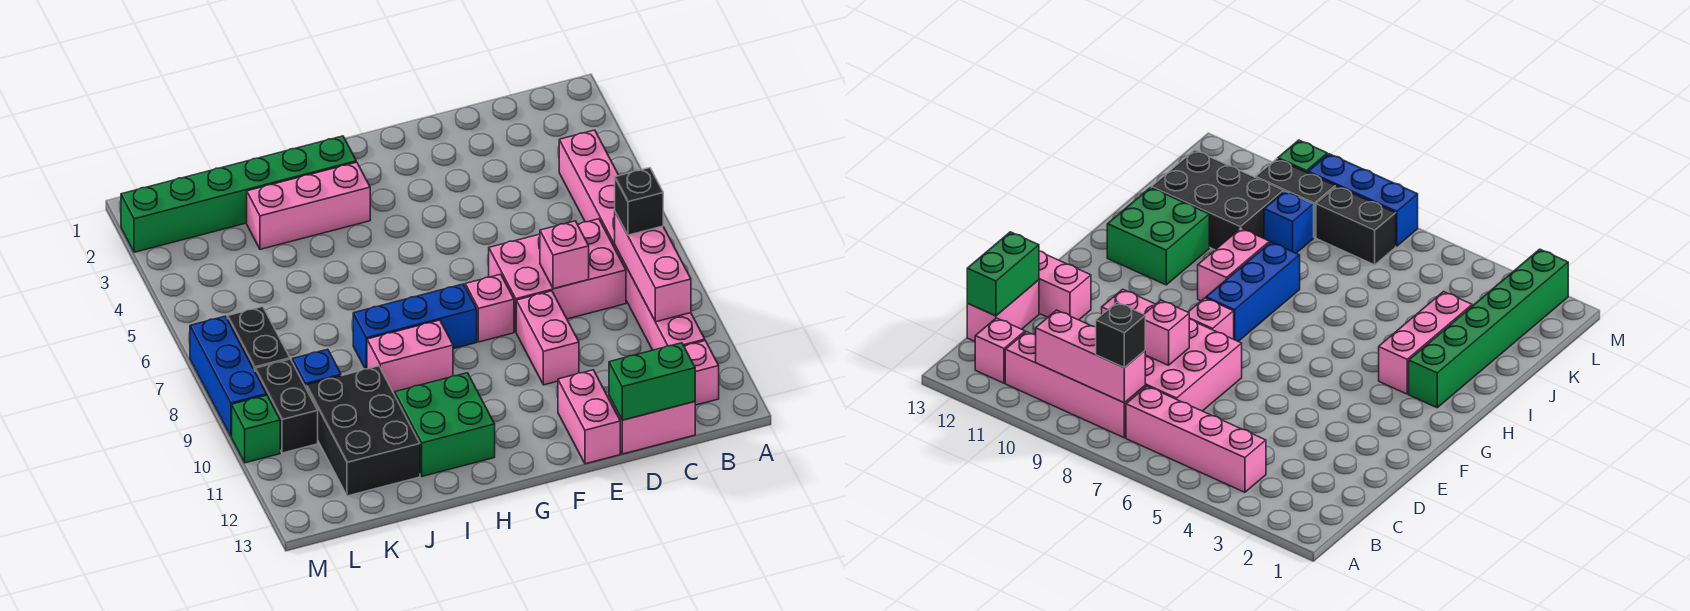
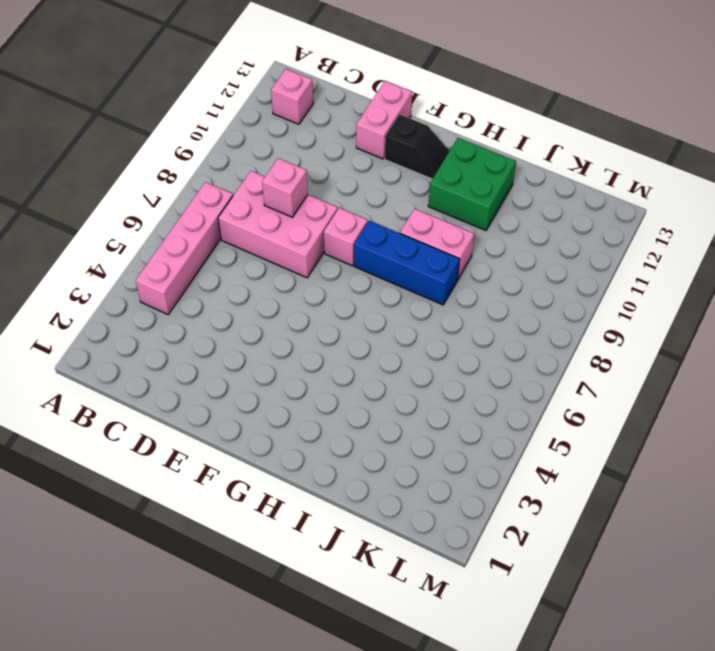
black slope F12:G12 level 1 top F -> none
none -> pink brick B8:B11 level 1
none -> pink brick C13:D13 level 1
none -> pink brick E9:E10 level 1

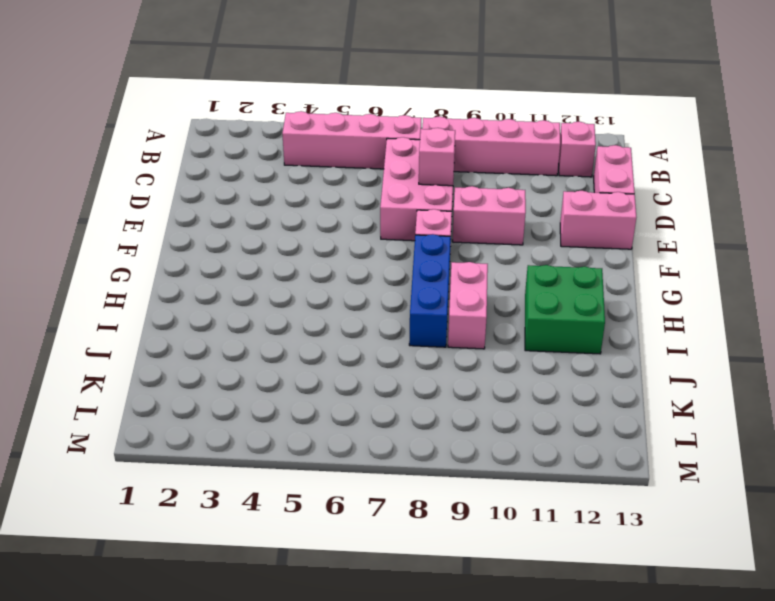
none -> green brick H2:M2 level 1
none -> pink brick H3:J3 level 1
none -> black brick J10:K12 level 1

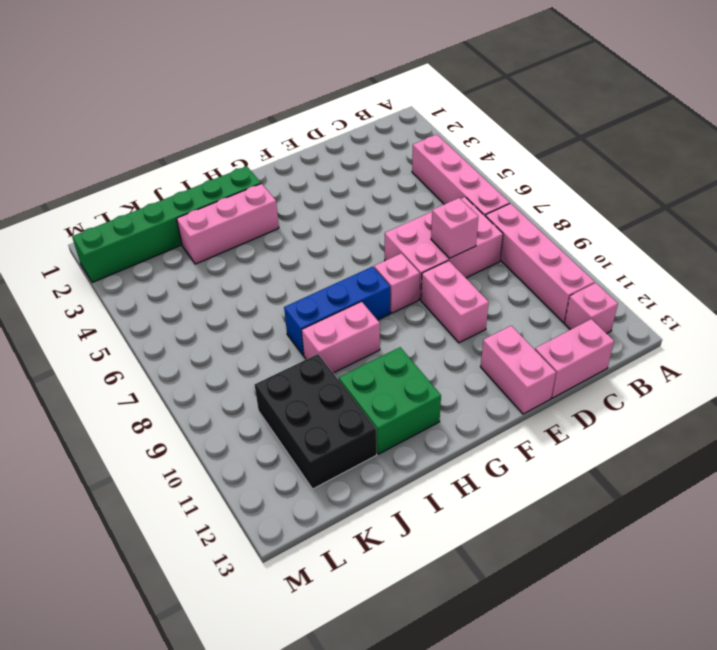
none -> blue brick K9 level 1
none -> black brick L7:L8 level 1
none -> black brick L9:L10 level 1

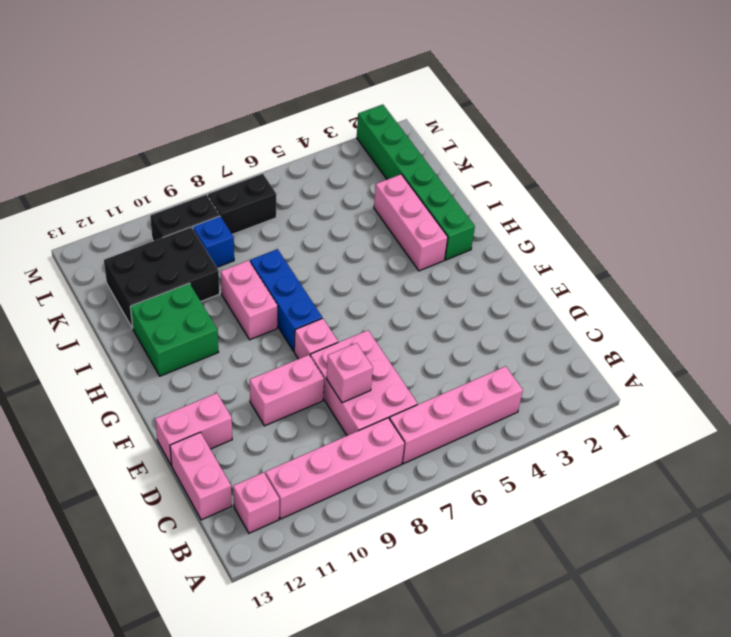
none -> blue brick M7:M9 level 1
none -> green brick M10 level 1
none -> pink brick B8:B10 level 2

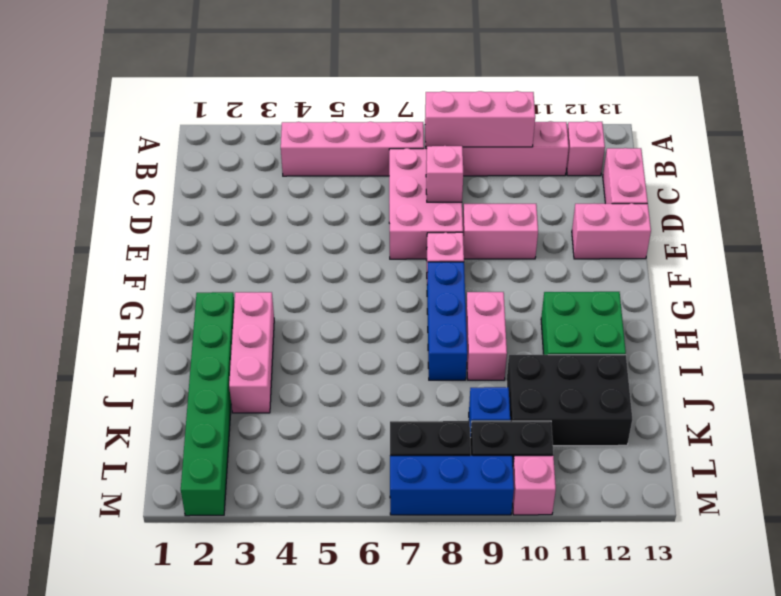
pink brick M10 level 1 -> green brick M10 level 1
none -> green brick C13:D13 level 2
none -> black brick B8 level 3

